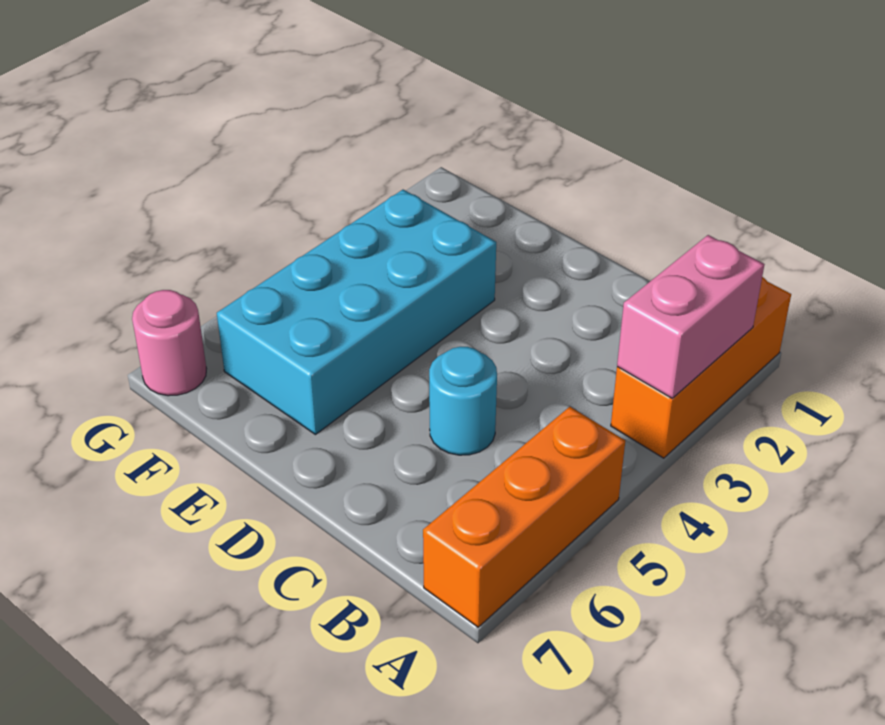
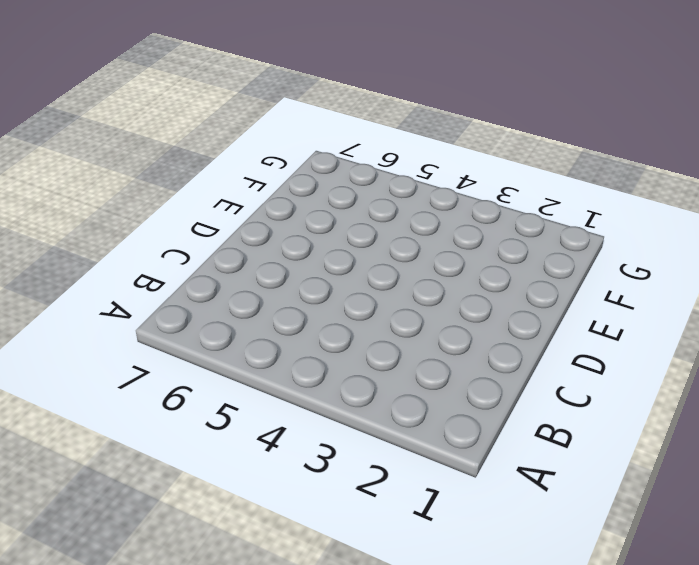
none -> orange brick A1:A3 level 1
none -> orange brick A5:A7 level 1

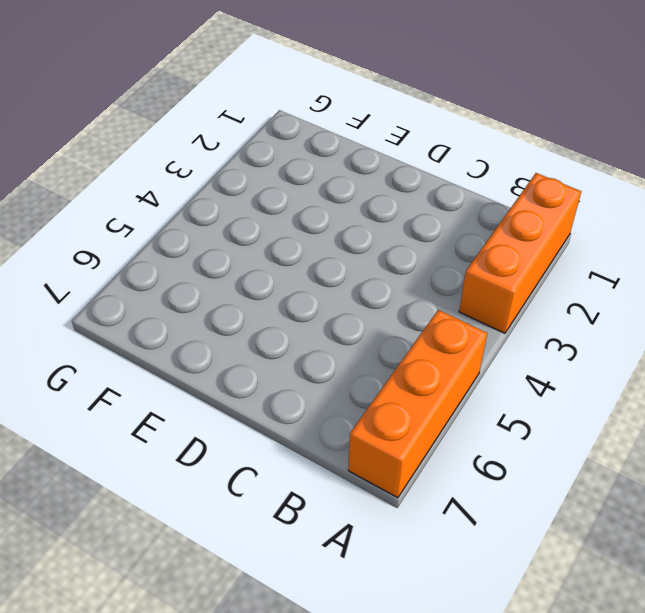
none -> cyan round brick C5 level 1
none -> cyan brick E3:F6 level 1

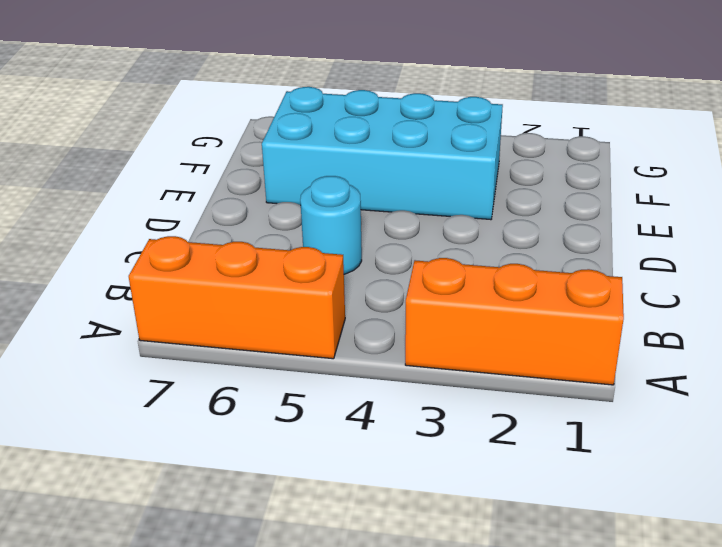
none -> pink round brick G7 level 1
none -> pink brick A2:A3 level 2

